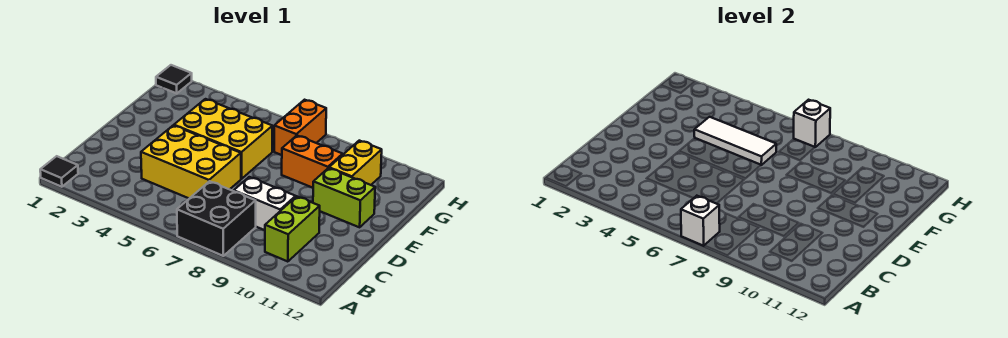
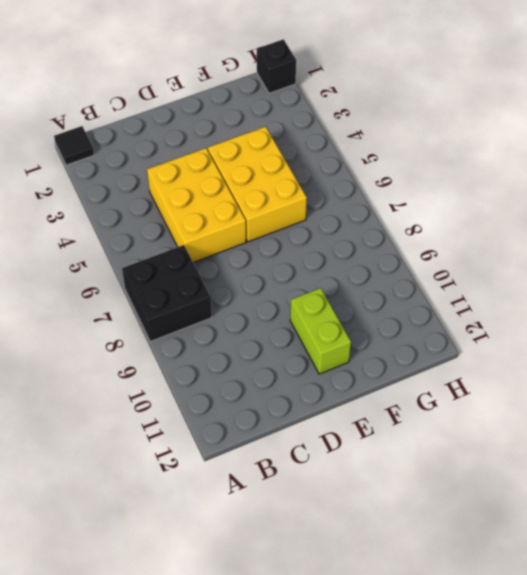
black brick H1 level 1 -> black tile H1 level 1
none -> lime brick B10:C10 level 1
none -> white brick C8:C9 level 1
none -> orange brick F8:F9 level 1

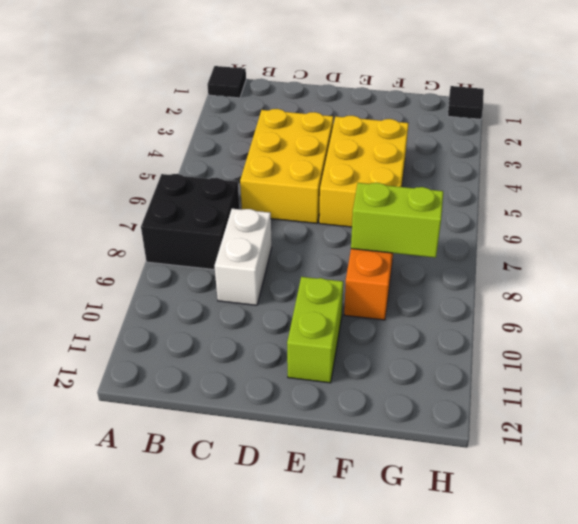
lime brick F8:G8 level 2 -> lime brick B10:C10 level 1
none -> yellow brick F10:G10 level 1
none -> orange brick G7:H7 level 1
none -> white brick A7 level 2

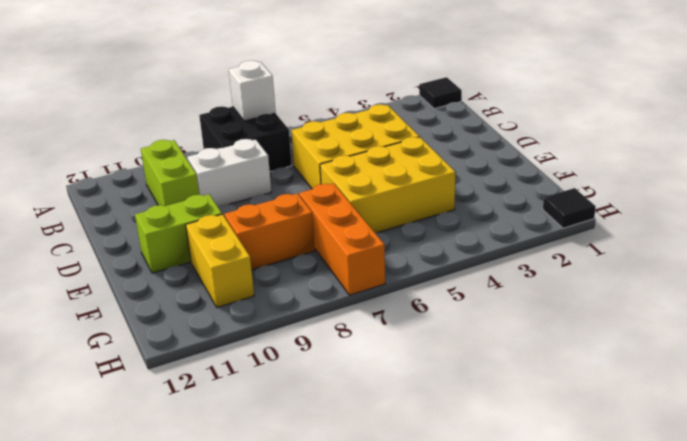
orange brick F7:H7 level 1 -> orange brick G7:H7 level 1
none -> white tile F4:F6 level 2
none -> white brick H7 level 2

